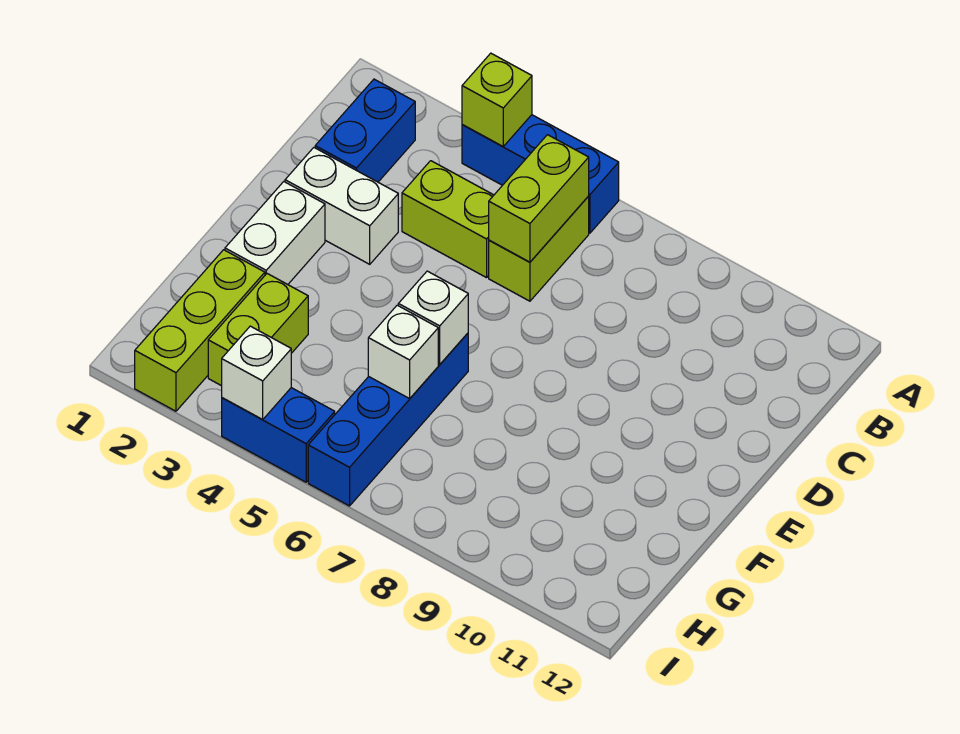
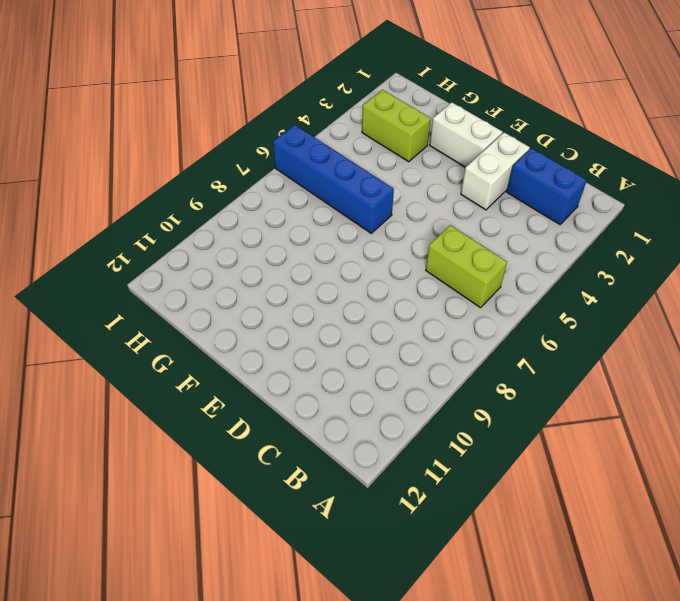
none -> blue brick A4:A6 level 1
none -> lime brick C4:C5 level 1
none -> lime brick G2:I2 level 1

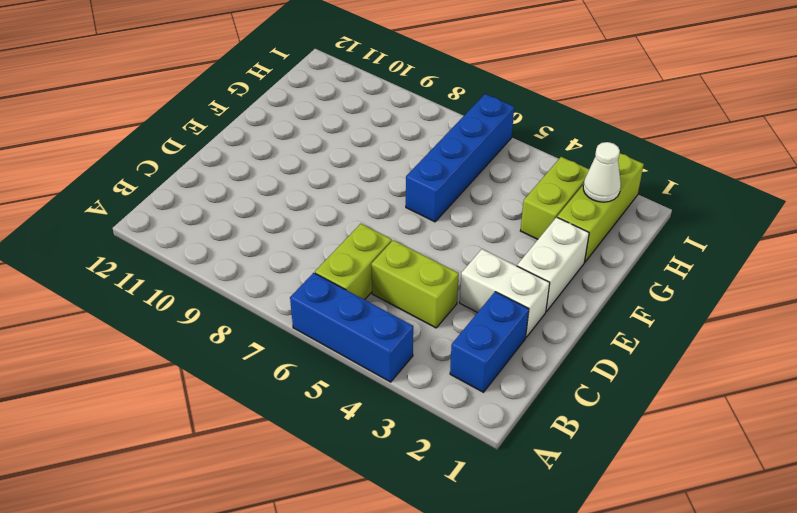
white cone H2 level 2 -> none
none -> blue brick I4:I5 level 1
none -> lime brick A4 level 2
none -> lime brick B6:C6 level 2

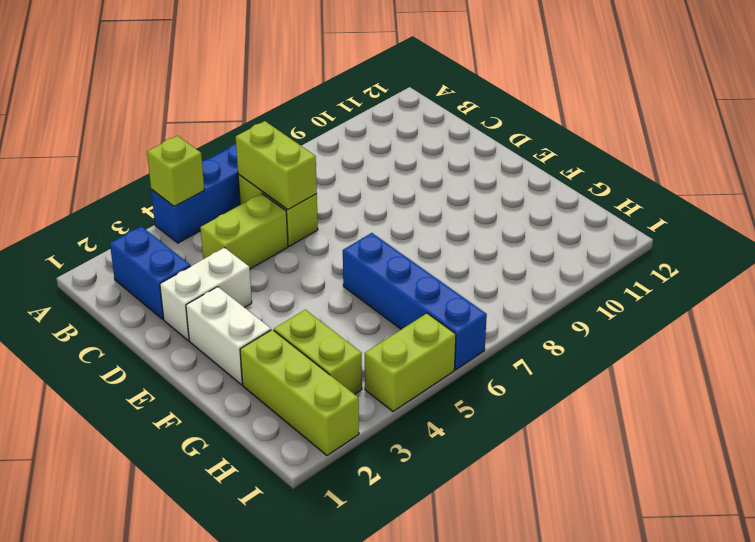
lime brick I4:I5 level 1 -> blue brick I4:I5 level 1
none -> white brick F6 level 2
none -> white brick G6 level 2
none -> white brick I4 level 2

